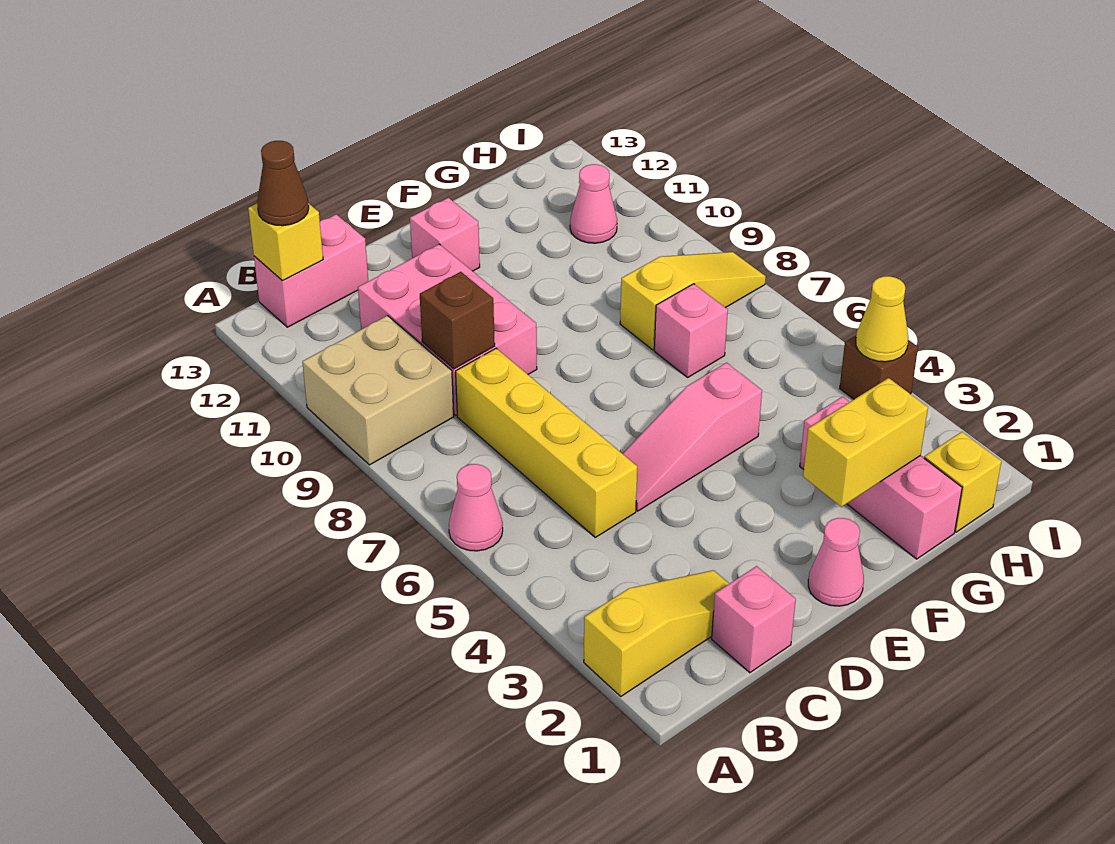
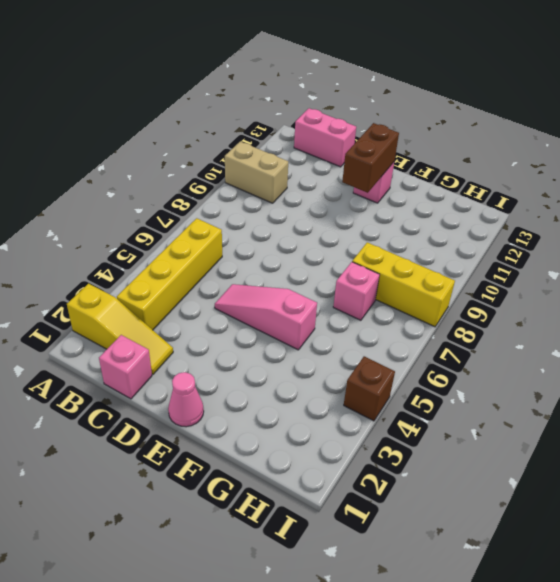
tan brick A10:B10 level 1 -> tan brick A9:B10 level 1
yellow brick B3:B6 level 1 -> yellow brick C5:C8 level 1
brown brick E11:E12 level 2 -> none
yellow brick G8:I8 level 1 -> yellow slope G8:I8 level 1 top G
none -> pink cone A6 level 1
none -> pink brick C9:D11 level 1
none -> pink brick G1:G3 level 1

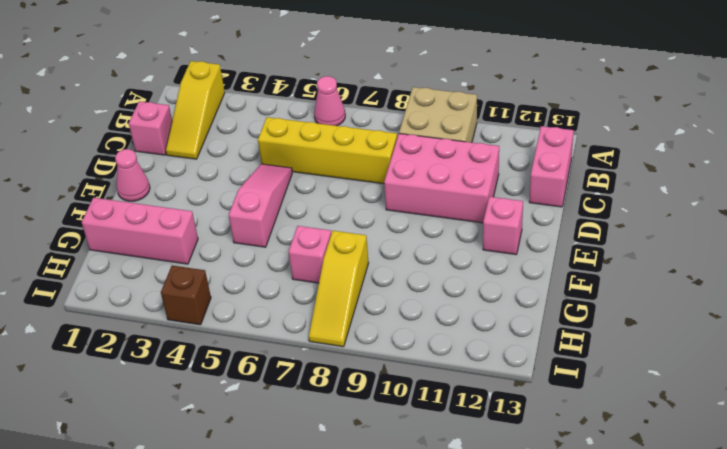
none -> yellow brick H1 level 1
none -> pink cone H11 level 1
none -> yellow brick B13 level 2

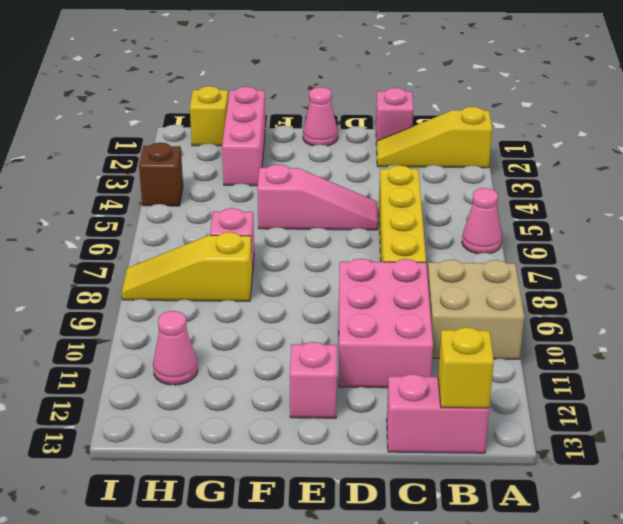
none -> brown brick C9 level 2
none -> yellow brick F2:G2 level 2
none -> yellow cone I4 level 2

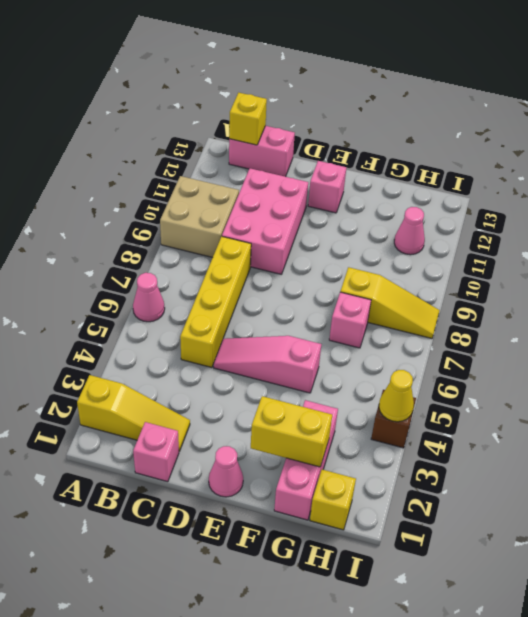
none -> brown brick C9 level 2
none -> brown cone B13 level 3

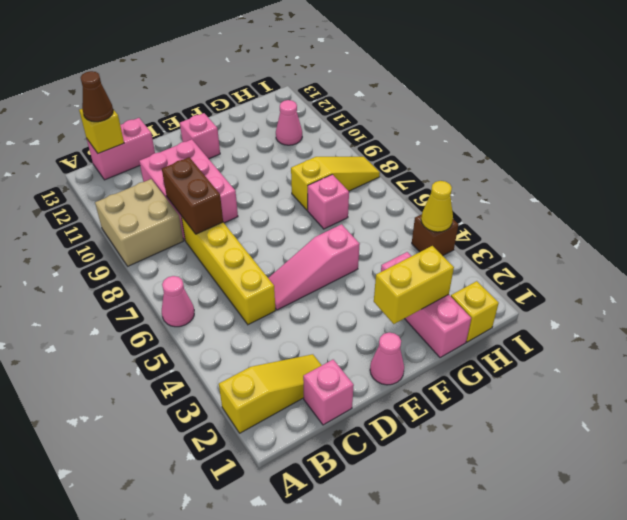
brown brick C8:C9 level 2 -> brown brick C9 level 2

